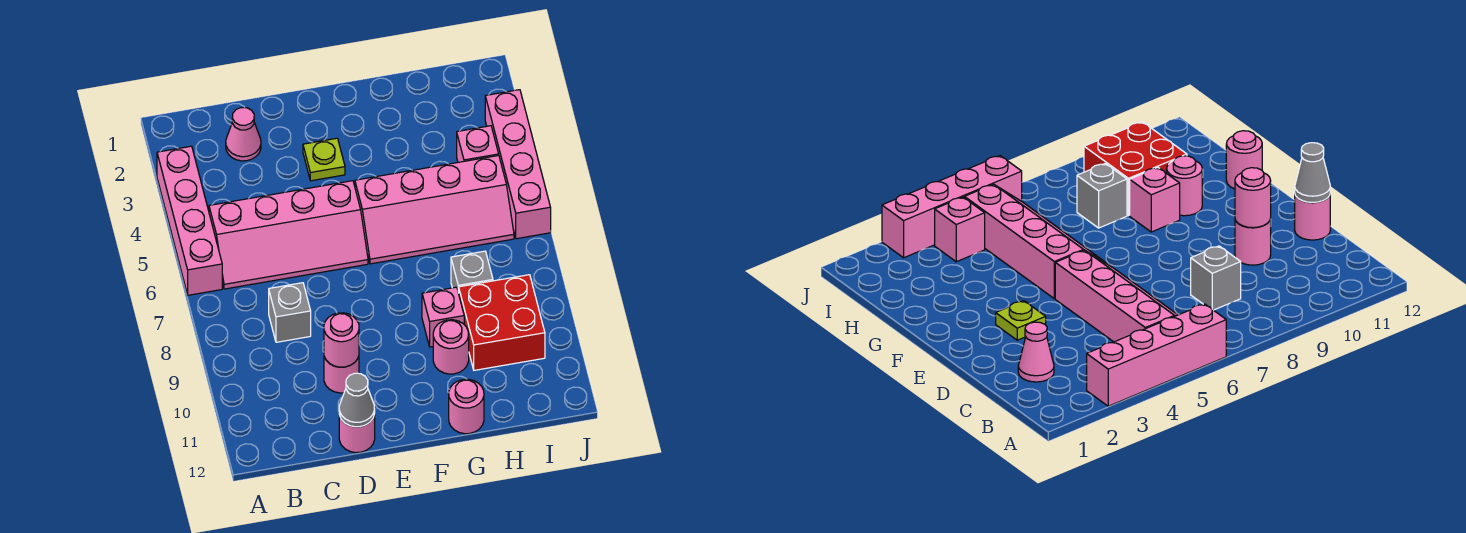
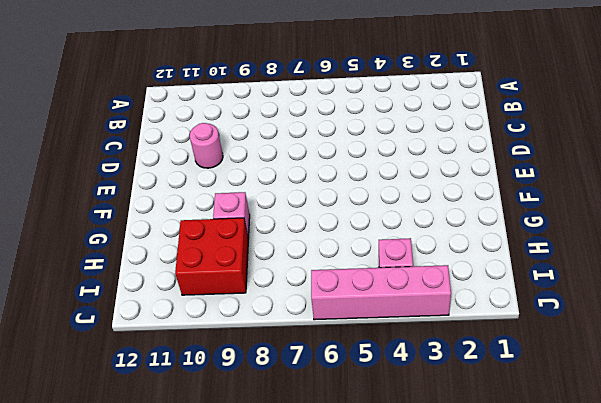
none -> pink brick A3:A6 level 1
none -> pink slope B5:E6 level 1 top 5
none -> pink cone C2 level 1

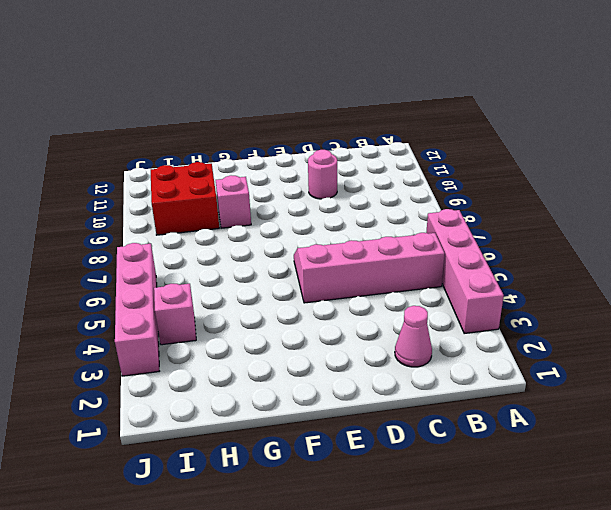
none -> grey brick C8 level 1
none -> pink round brick D12 level 1
none -> lime plate E3 level 1

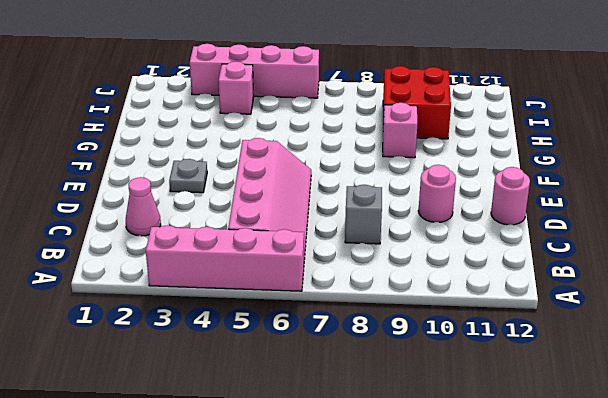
grey plate E3 level 1 -> lime plate E3 level 1
none -> pink slope F5:I6 level 1 top 5
none -> pink round brick G10 level 1
none -> pink round brick G12 level 1

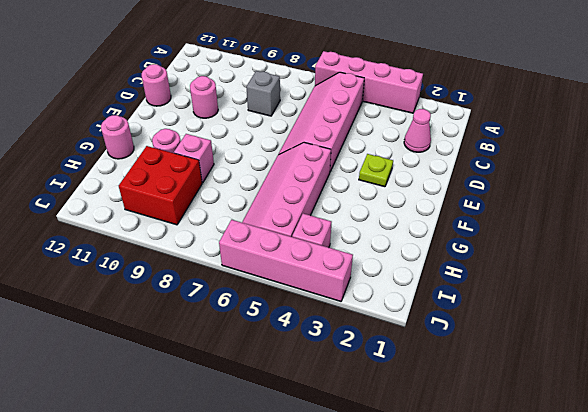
none -> grey brick H8 level 1
none -> pink round brick D10 level 2
none -> grey cone D12 level 2

